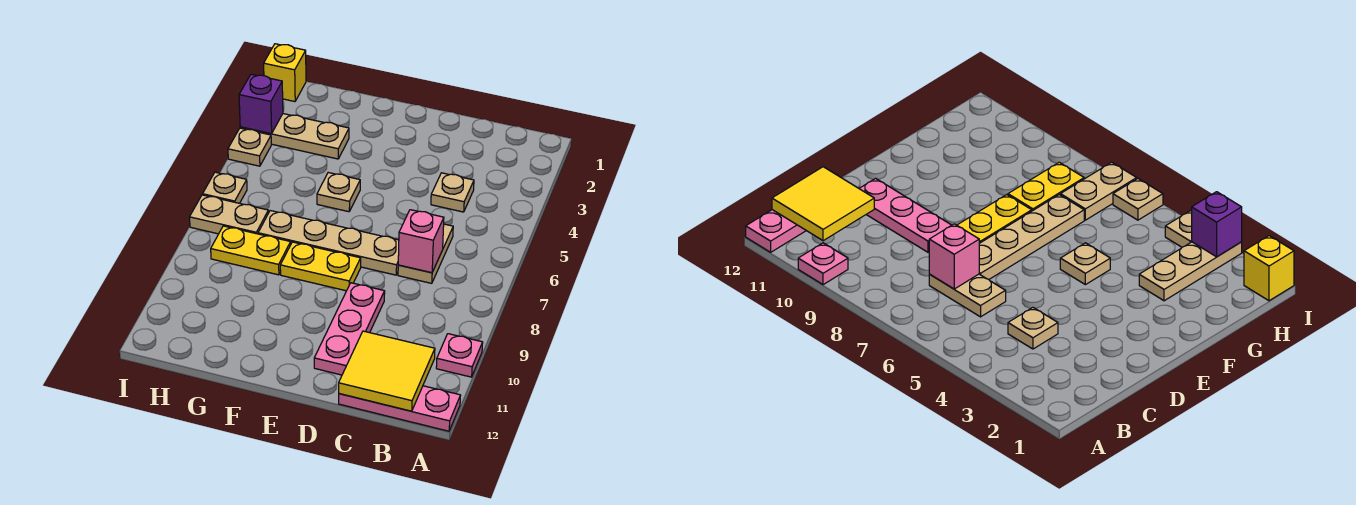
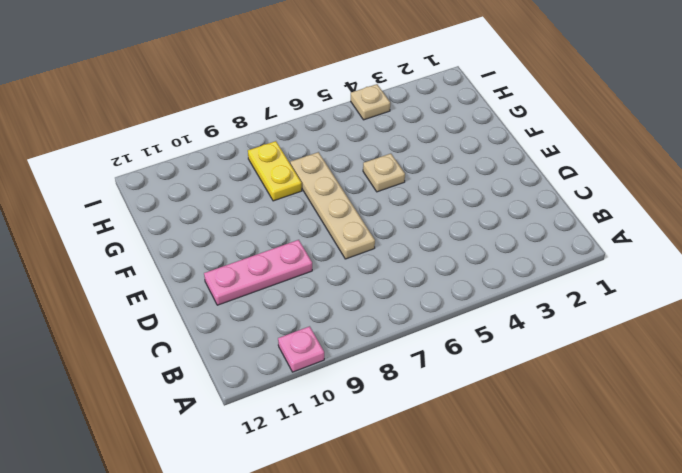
none -> pink plate A12:C12 level 1
none -> tan plate C4 level 1
none -> tan plate C6:C7 level 1

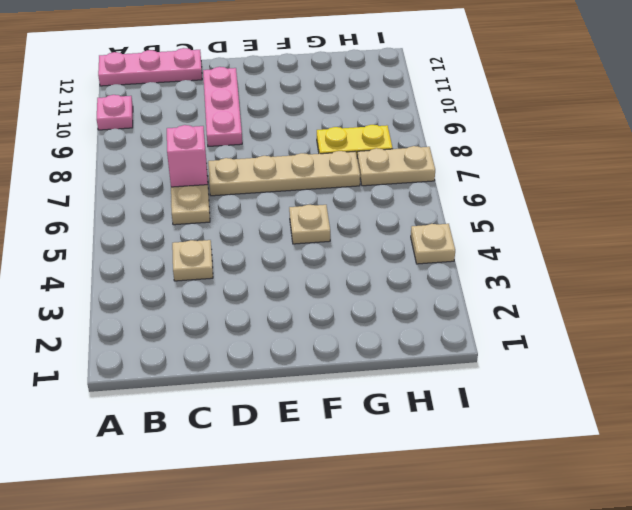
none -> yellow plate E8:F8 level 1
none -> tan plate G3:I3 level 1
none -> yellow brick I1 level 1

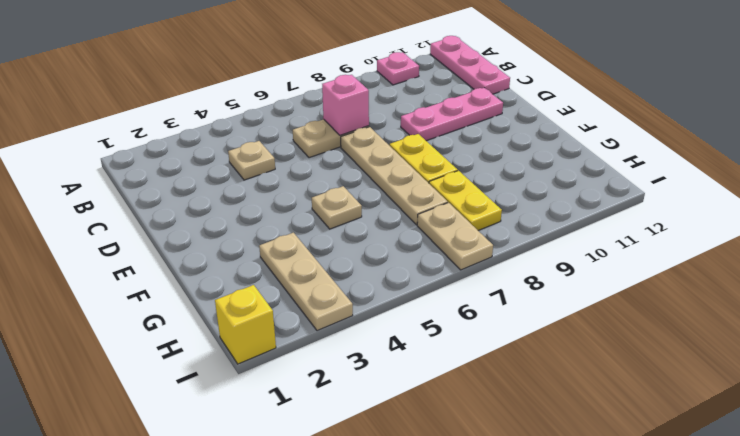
none -> tan plate I4 level 1
none -> tan plate I6 level 1
none -> yellow tile B11:C12 level 2

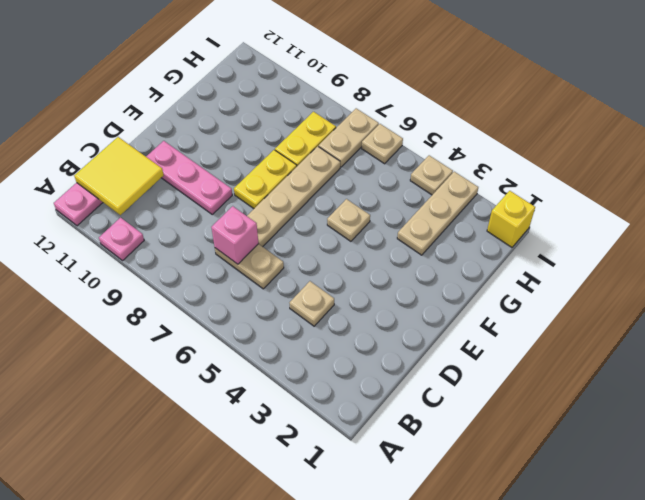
none -> purple brick I3 level 2

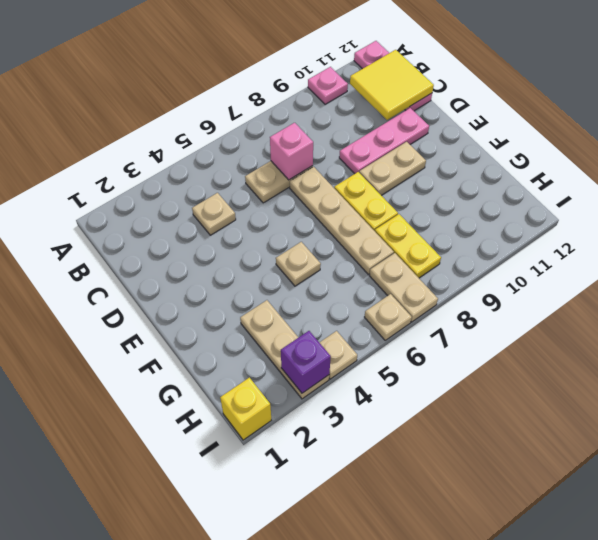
tan plate E9:E10 level 1 -> none

